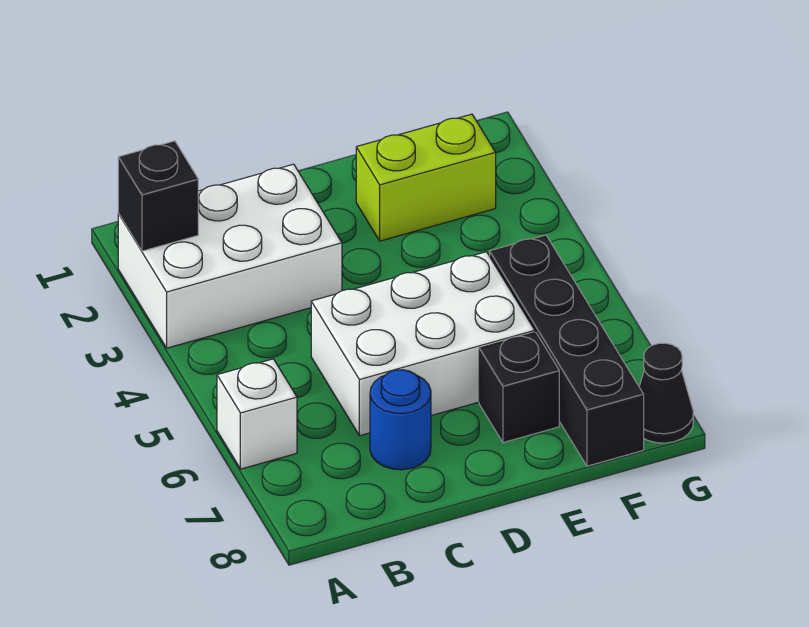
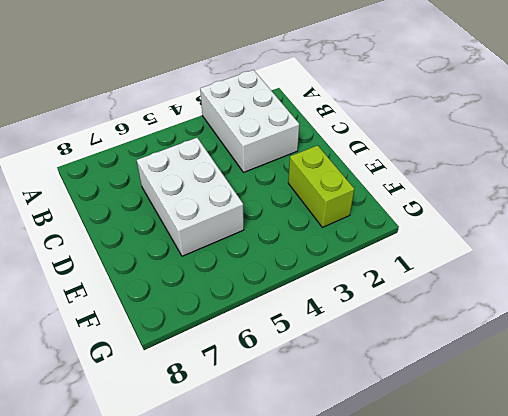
none -> white brick A6 level 1
none -> blue round brick C7 level 1

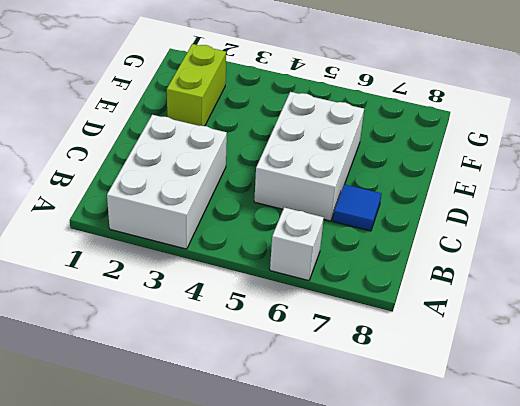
blue tile C7 level 1 -> blue round brick C7 level 1
none -> black brick E7 level 1
none -> black brick F5:F8 level 1

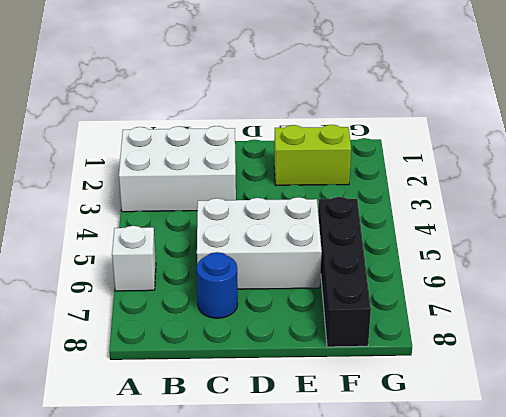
none -> black brick E7 level 1
none -> black cone G8 level 1

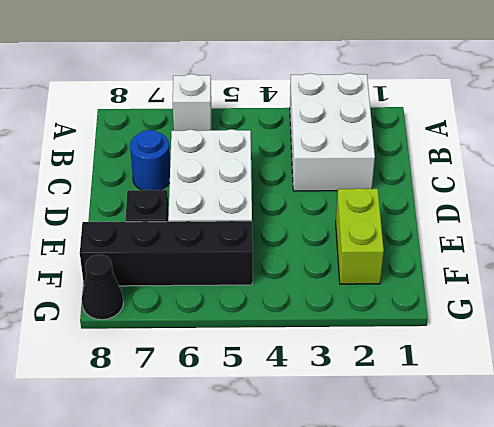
none -> black brick A2 level 2

